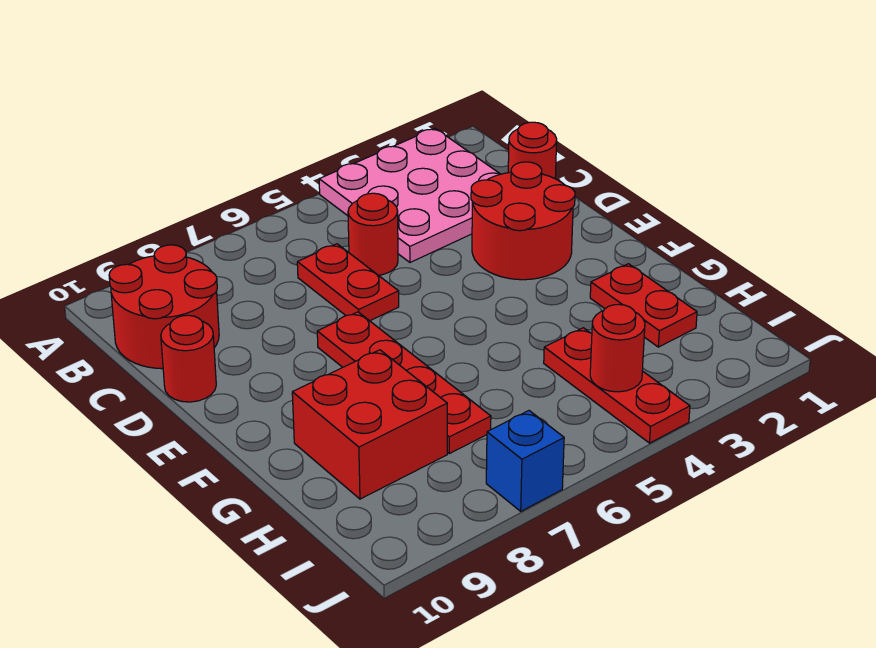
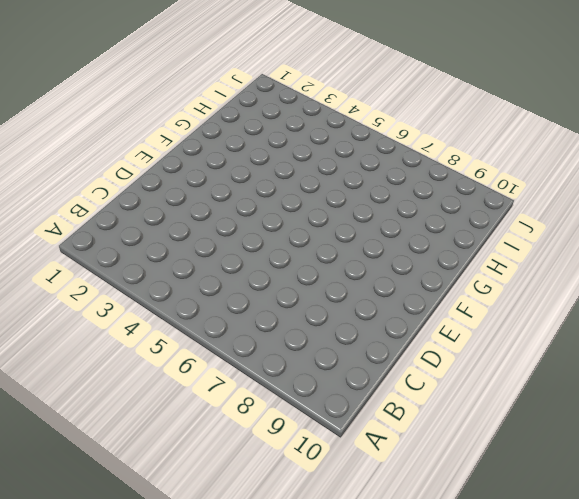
none -> pink plate A2:C4 level 1
none -> red round brick B9:C10 level 1
none -> red round brick C1 level 1

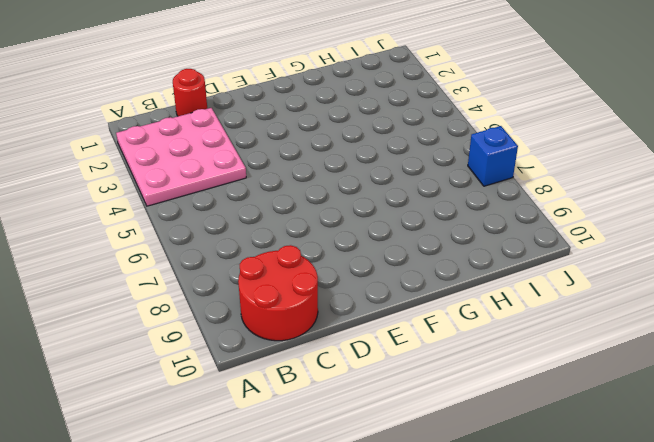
none -> red round brick C5 level 1
none -> red plate C6:D6 level 1
none -> red round brick D2:E3 level 1

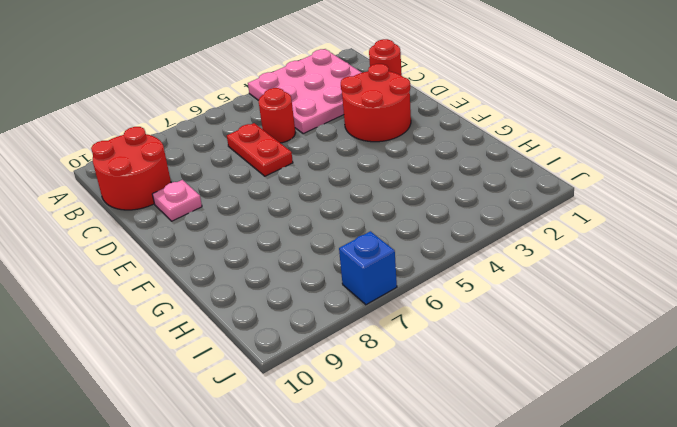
pink plate D9 level 1 -> none
none -> red round brick D10 level 1
none -> red plate E7:H7 level 1
none -> red plate G2:H2 level 1

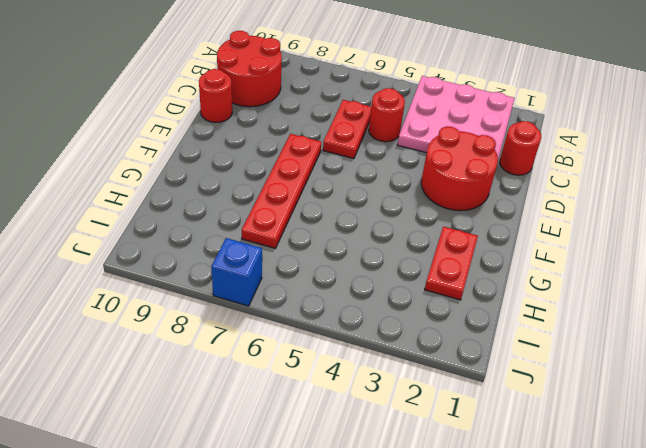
none -> red brick G8:H9 level 1
none -> red plate H4:J4 level 1
none -> red round brick I4 level 2

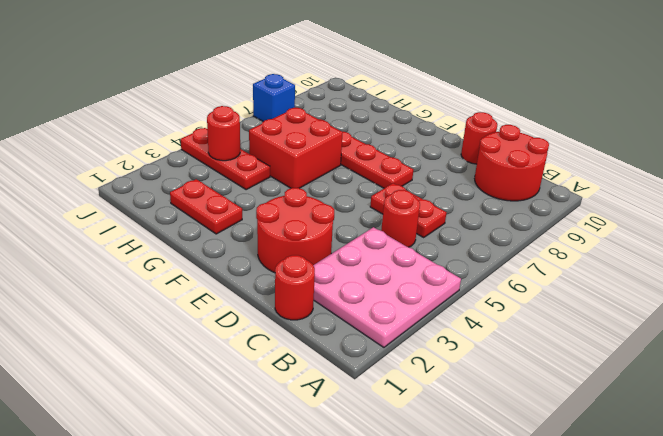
red brick G5:H6 level 1 -> red brick G8:H9 level 1

